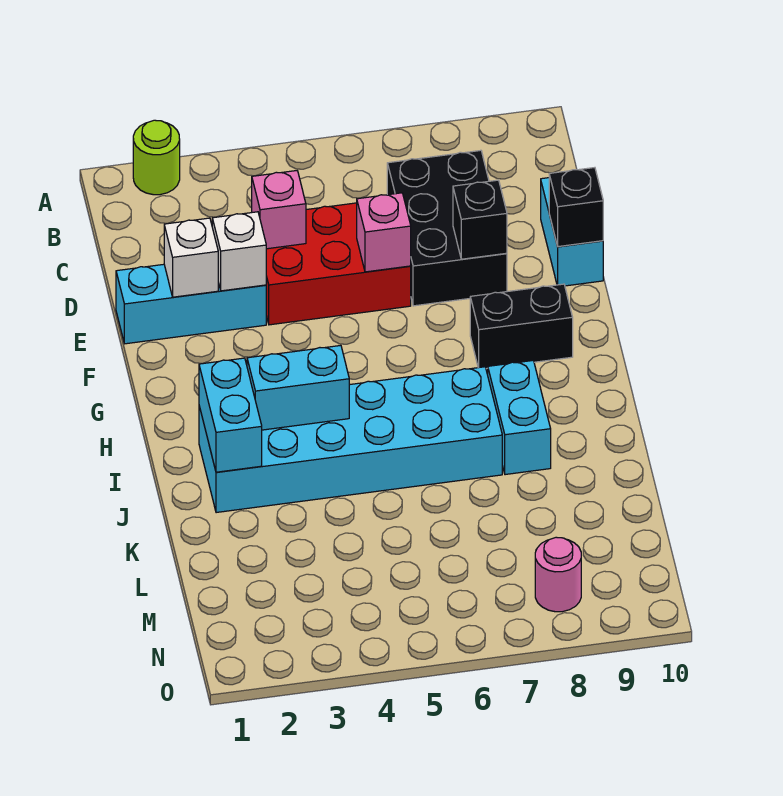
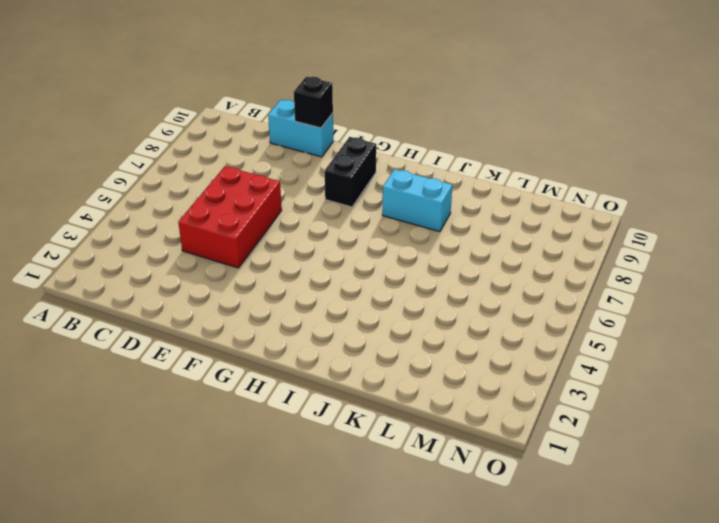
none -> lime round brick A2 level 1
none -> black brick C7:E8 level 1
none -> cyan brick E1:E3 level 1

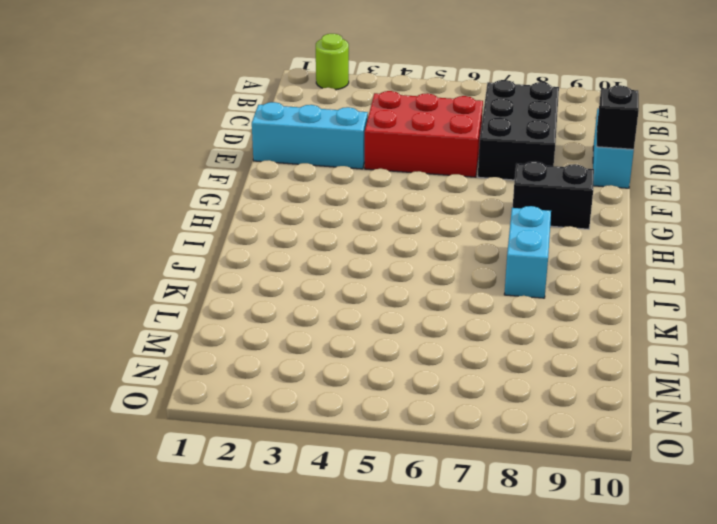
none -> cyan brick I2:J7 level 1
none -> pink round brick N8 level 1
none -> pink brick D4 level 2

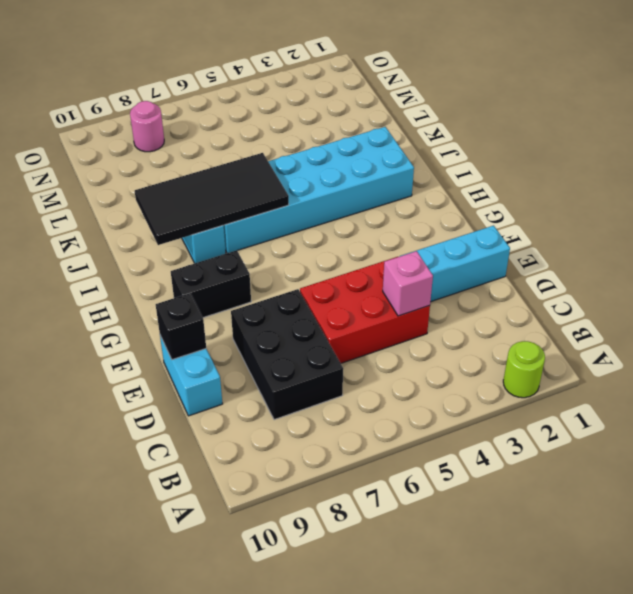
black tile I6:J9 level 2 -> none
none -> white brick E2 level 2
none -> white brick E3 level 2
none -> pink brick E6 level 2

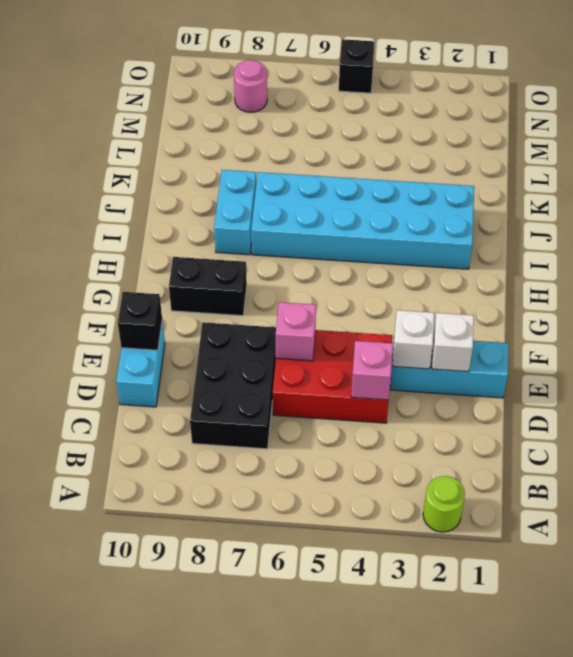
black brick O5 level 1 -> black brick E8 level 2
none -> cyan brick I2:J2 level 2
none -> cyan brick I3:I4 level 2

